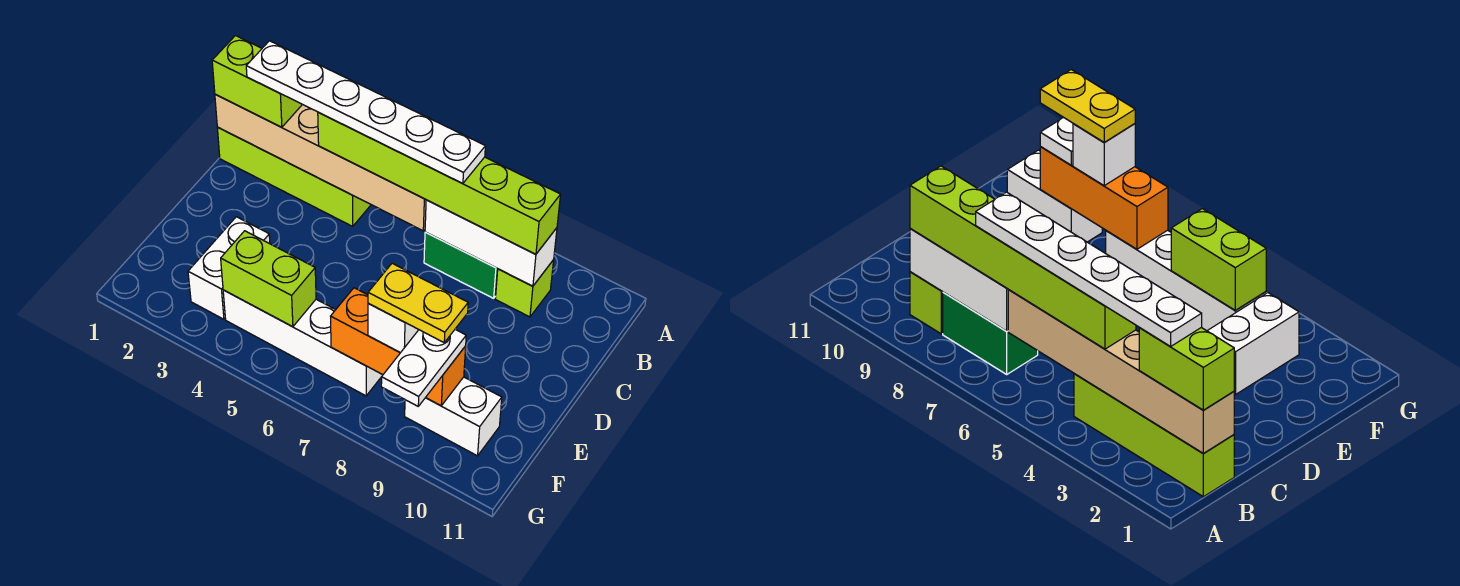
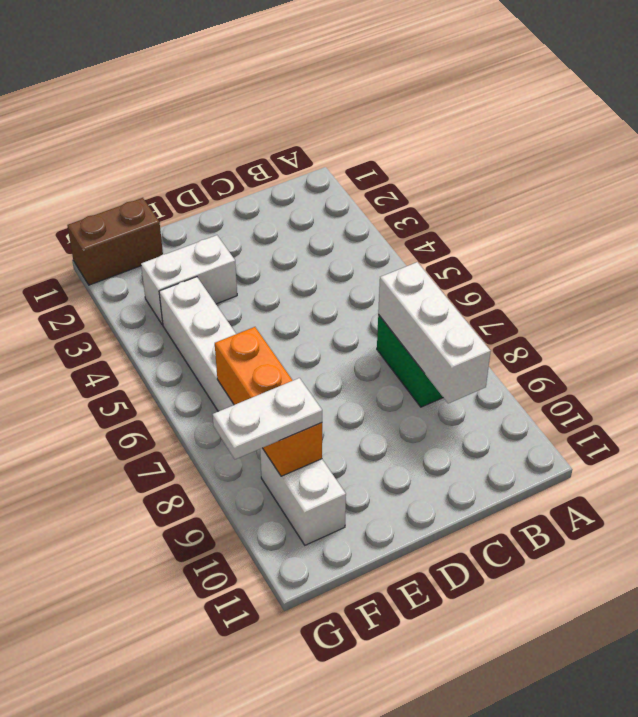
brown brick F1:G1 level 1 -> none
none -> lime brick B1:B4 level 1
none -> lime brick B9 level 1
none -> tan brick B1:B6 level 2

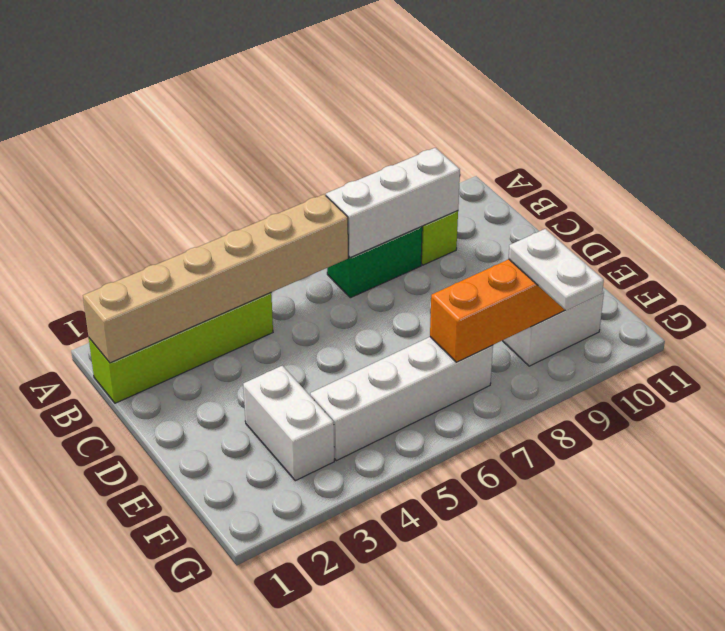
none -> lime brick F4:F5 level 2
none -> lime brick B1:B2 level 3
none -> lime brick B4:B9 level 3

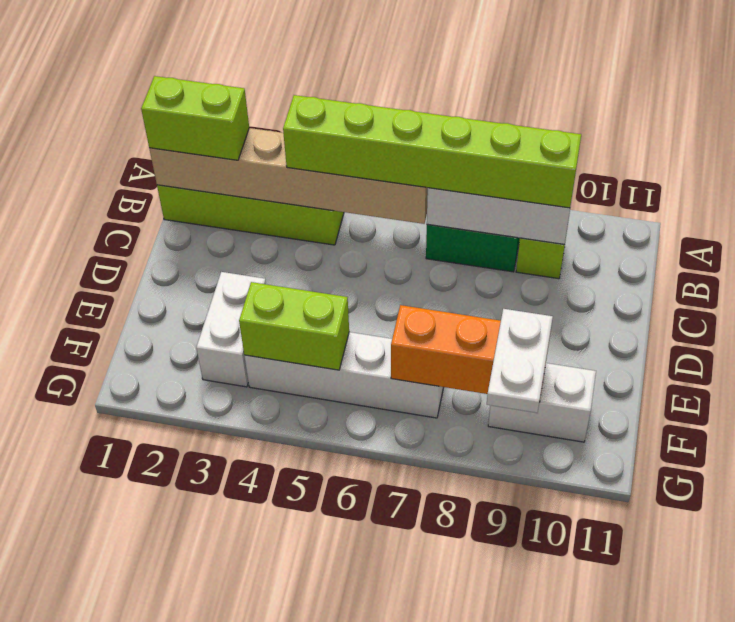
none -> white brick F8 level 3
none -> white plate B2:B7 level 4
none -> yellow plate F8:F9 level 4

